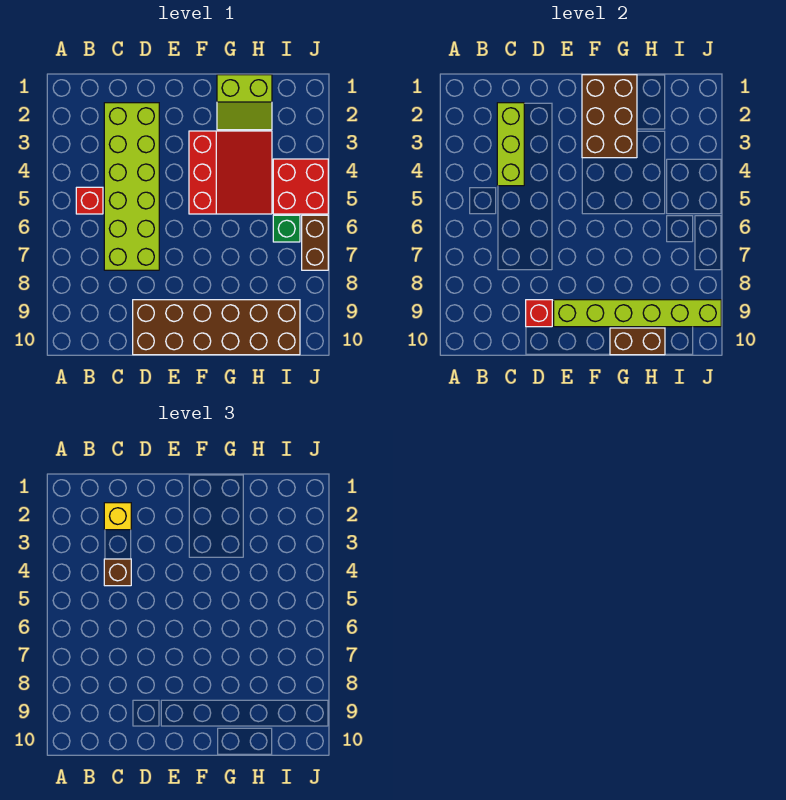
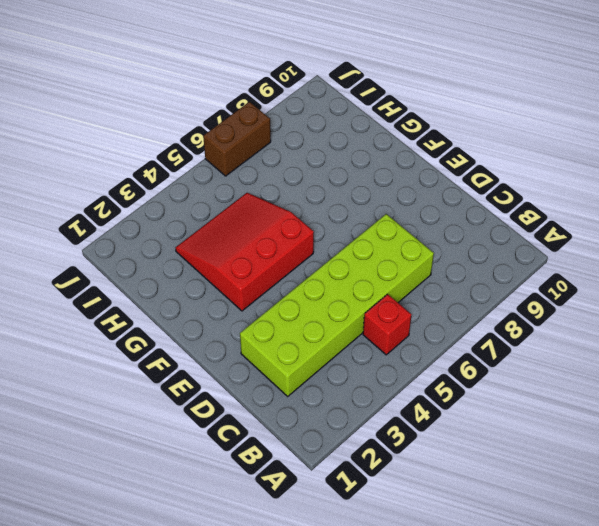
none -> brown brick D9:I10 level 1
none -> lime slope G1:H2 level 1 top 1
none -> red brick I4:J5 level 1

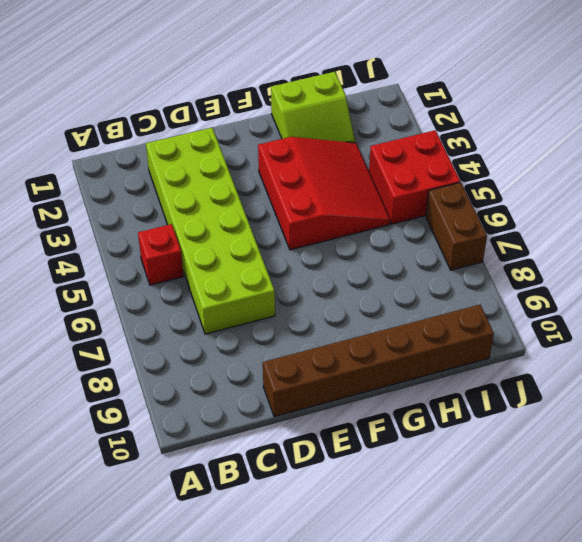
brown brick D10:I10 level 1 -> brown brick D9:I10 level 1
none -> green brick I6 level 1
none -> lime brick C2:C4 level 2
none -> red brick D9 level 2

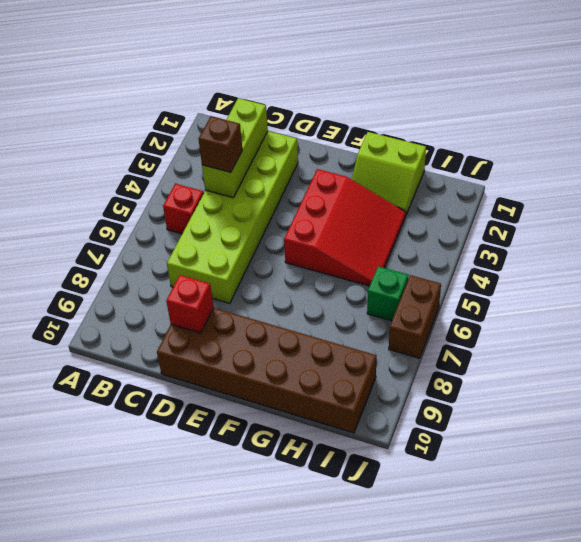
none -> red brick I4:J5 level 1
none -> lime brick E9:J9 level 2
none -> brown brick F1:G3 level 2

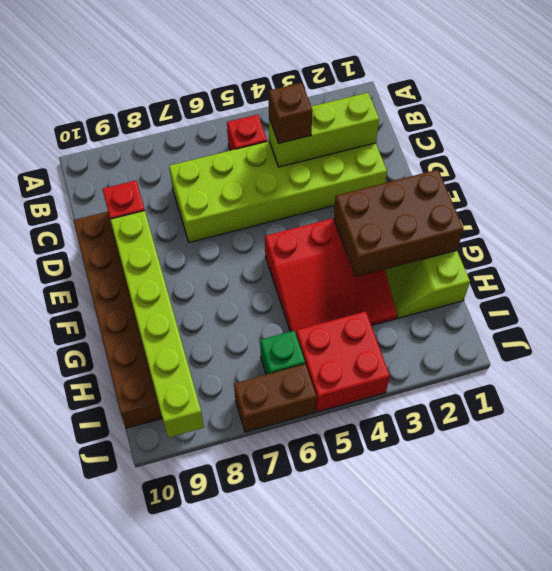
none -> brown brick G10:H10 level 2
none -> yellow brick C2 level 3

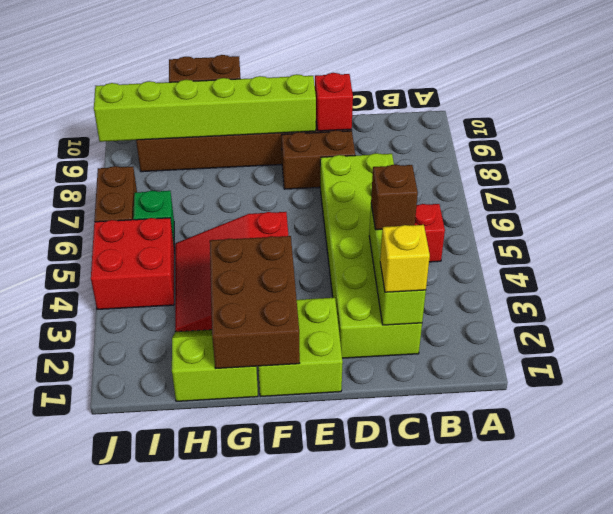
brown brick D8:E8 level 1 -> none
lime brick E1:F2 level 1 -> none

